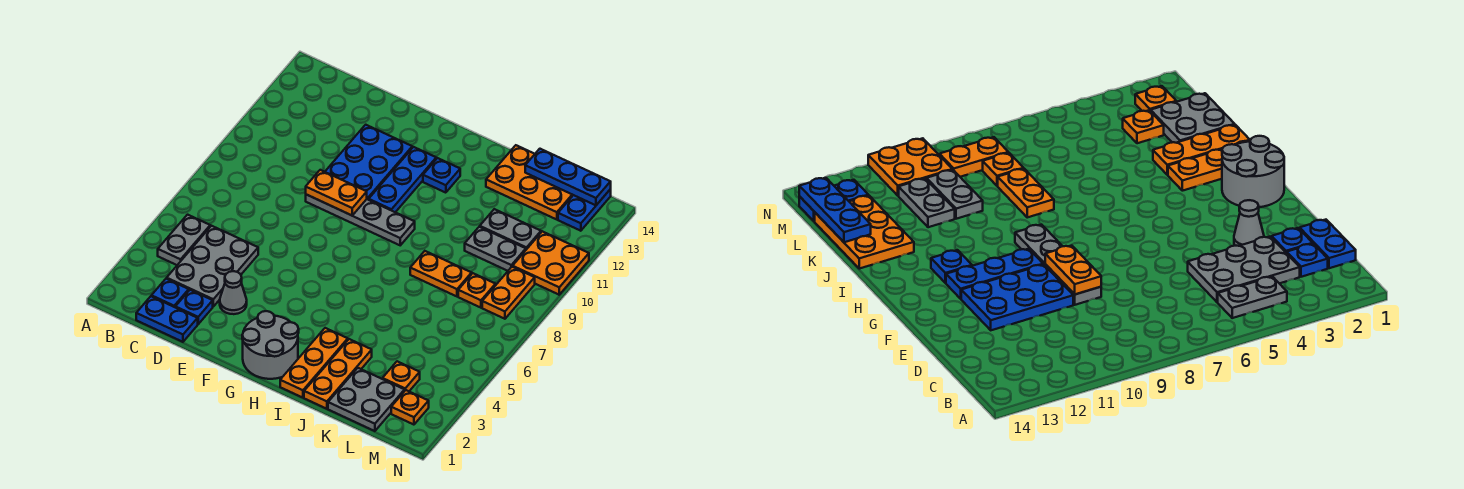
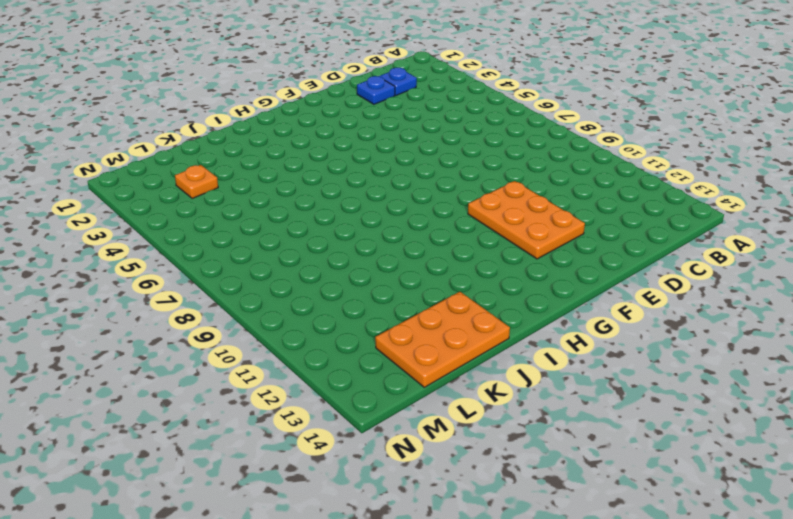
orange plate E10:F12 level 1 -> blue plate E10:F12 level 1
none -> grey plate B4:B5 level 1
none -> blue plate C1:D1 level 1
none -> grey plate C3:D5 level 1

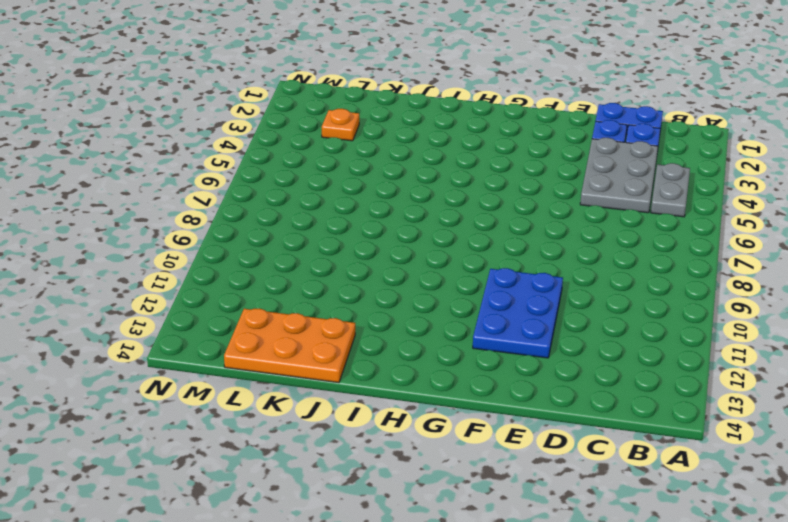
none -> grey cone E3 level 1
none -> grey plate E9:H9 level 1
none -> grey round brick G1:H2 level 1

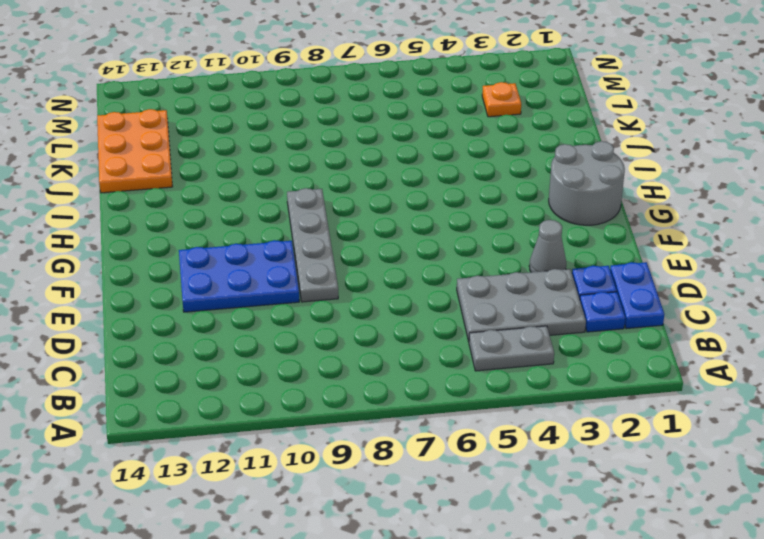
none -> blue plate G10:G12 level 1
none -> blue plate H12 level 1
none -> orange plate I1:I3 level 1

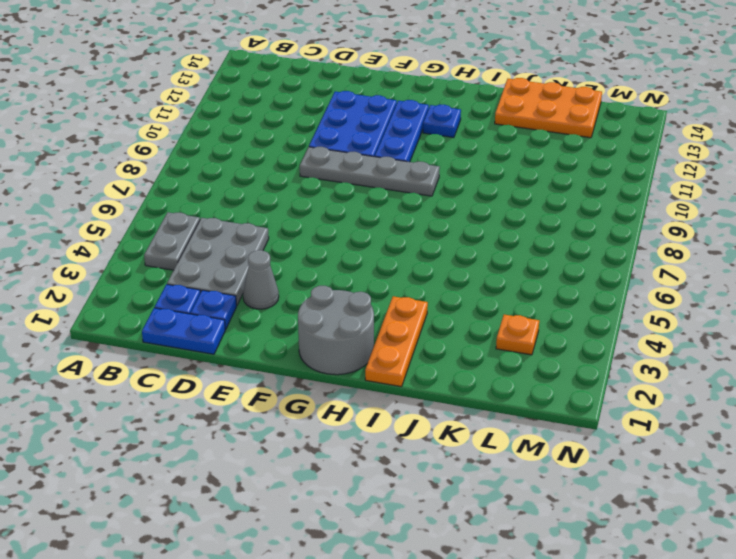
none -> orange plate J1:J3 level 1
none -> orange plate J8:K8 level 1
none -> grey plate K1:L2 level 1

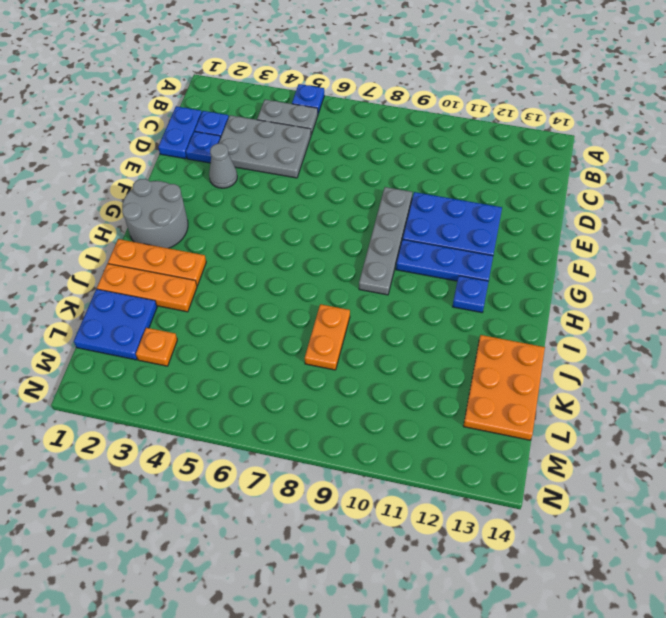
blue plate A5 level 1 -> none
blue plate K1:L2 level 1 -> grey plate K1:L2 level 1
none -> grey plate K10:L10 level 1
none -> grey plate K11:L11 level 1
none -> orange plate L8 level 1

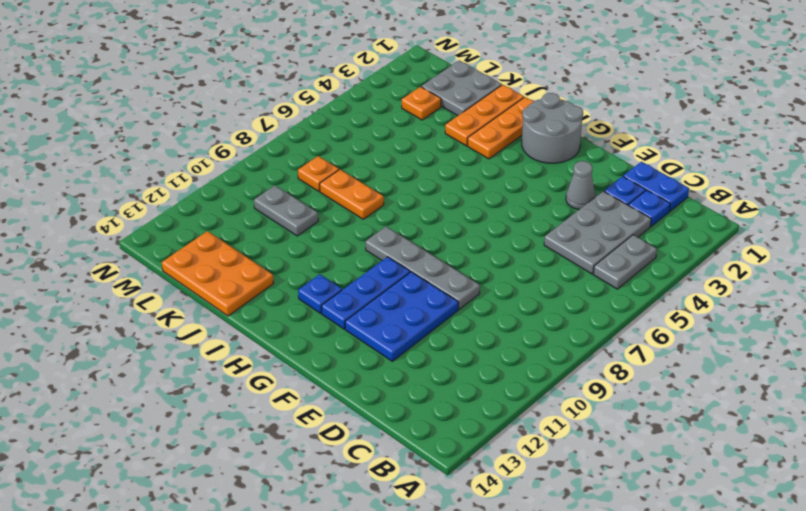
none -> grey plate K11:L11 level 1
none -> orange plate M2 level 1
none -> orange plate M8:M9 level 1

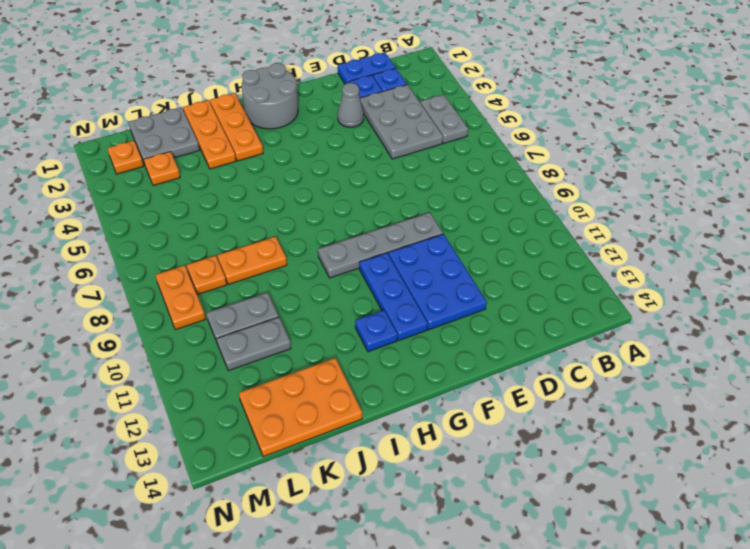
none -> orange plate M10:N11 level 1
none -> blue plate M13:M14 level 1
none -> orange plate E9:F9 level 2

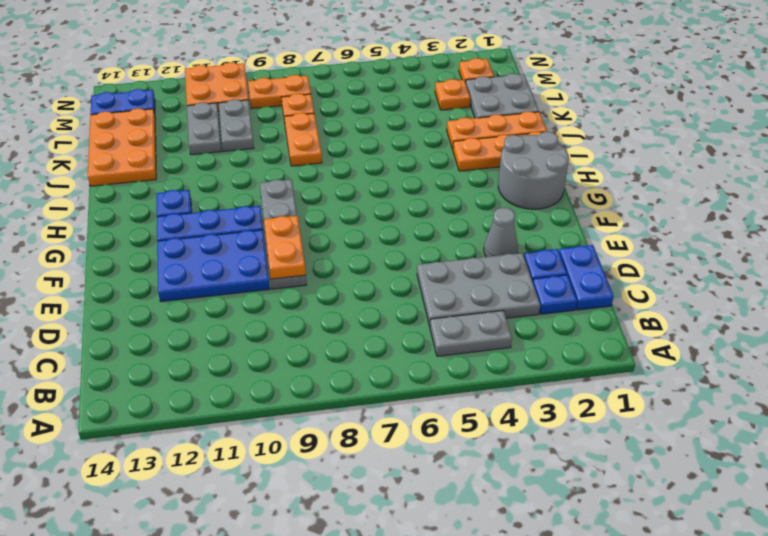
none -> blue plate K14:M14 level 2

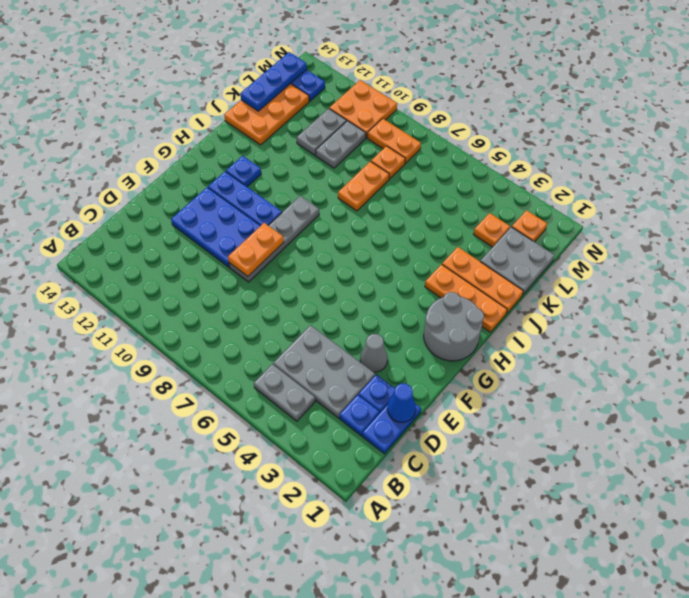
blue cone D1 level 2 -> none

